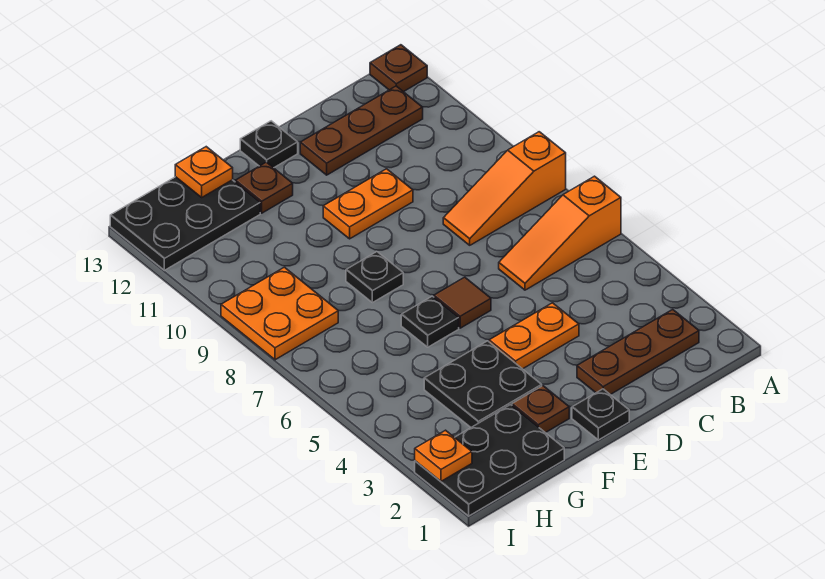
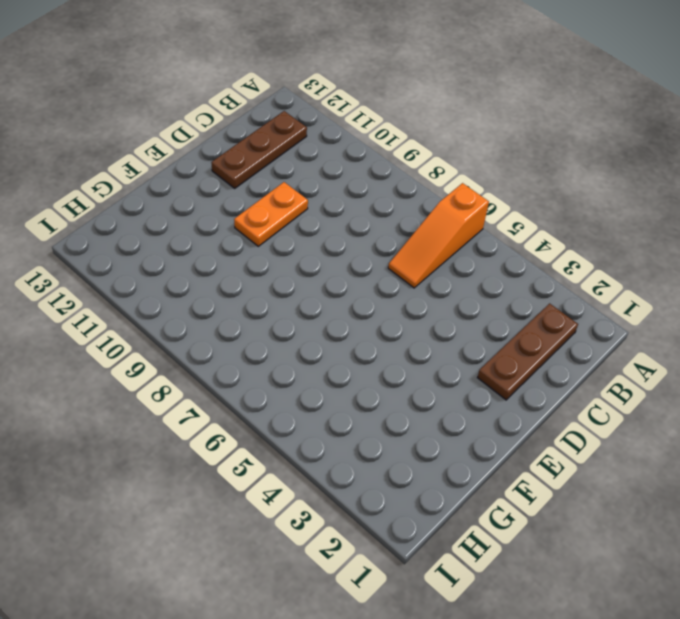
none -> orange slope A8:C8 level 1 top A
none -> brown plate A13 level 1
none -> orange plate D4:E4 level 1

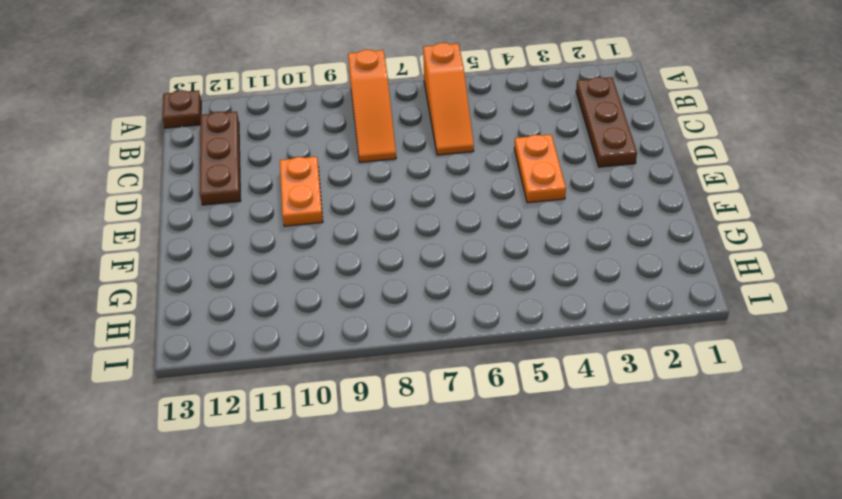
none -> black plate E1 level 1
none -> brown tile E6 level 1
none -> black plate E13 level 1

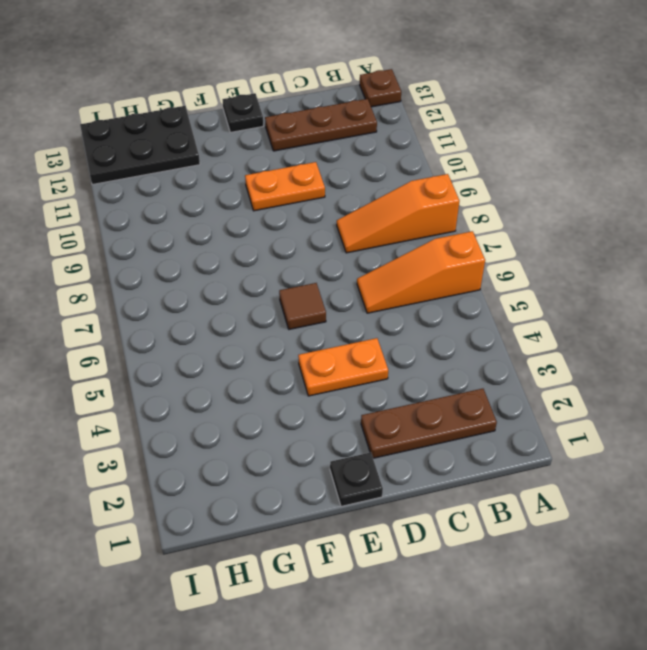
none -> brown plate F2 level 1
none -> black plate F3:G4 level 1
none -> black plate F6 level 1

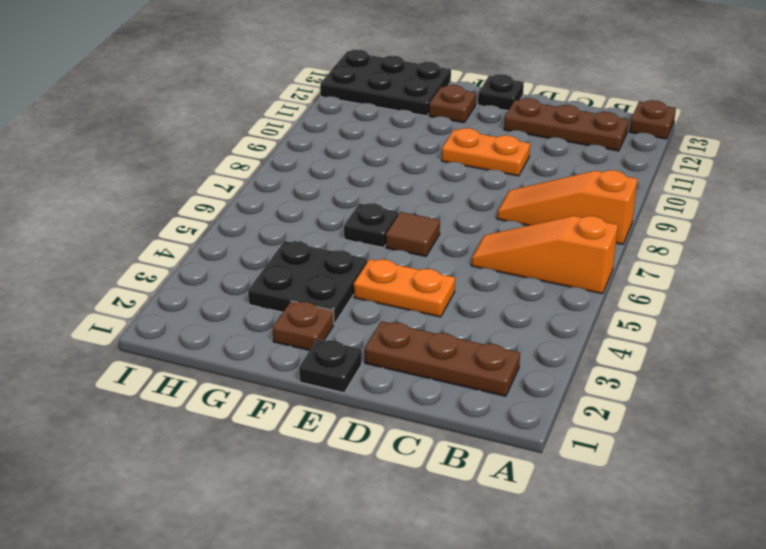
none -> black plate F8 level 1
none -> black plate G1:I2 level 1
none -> orange plate H8:I9 level 1

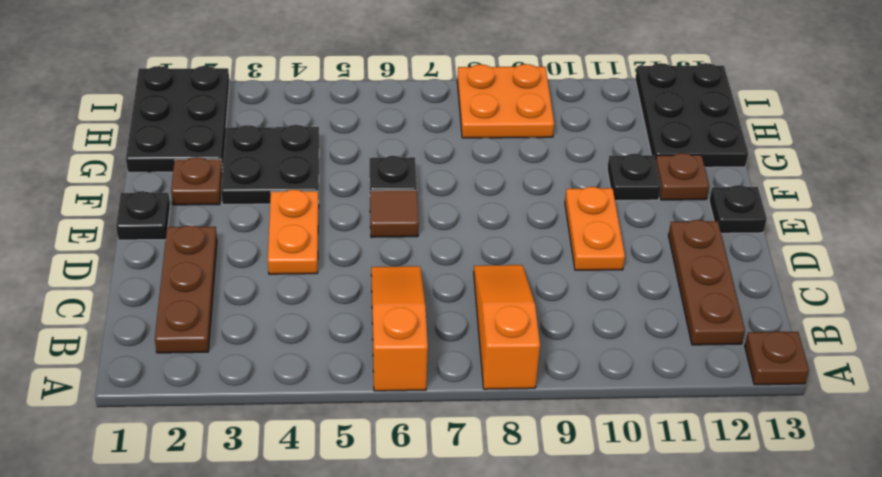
black plate F11 level 1 -> black plate F8 level 1
none -> orange plate G13 level 2
none -> orange plate I2 level 2

